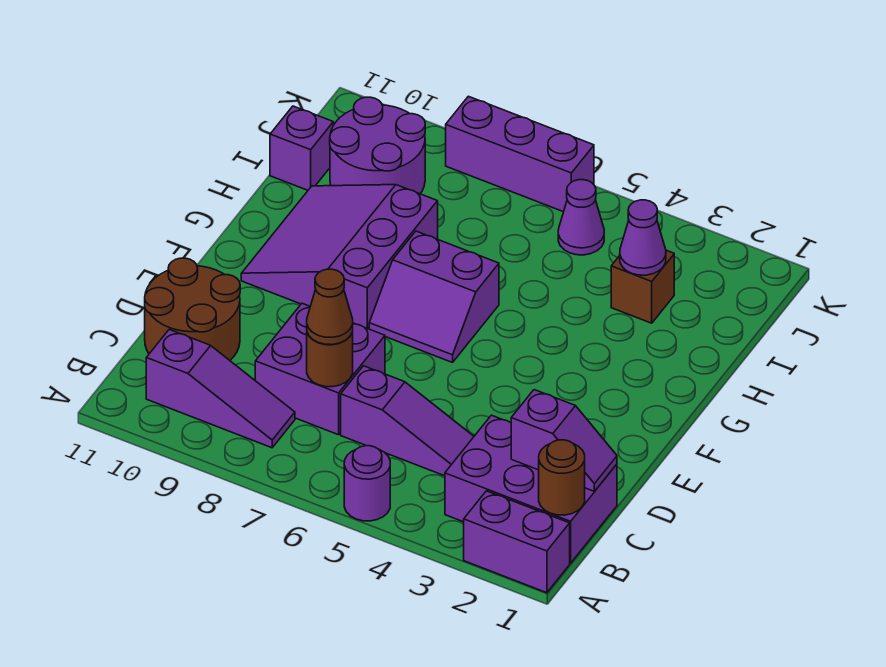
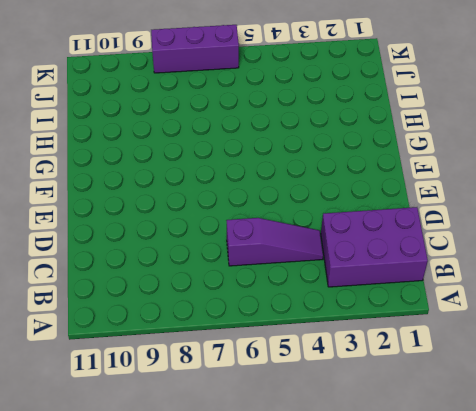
none -> purple brick A1:A2 level 1
none -> purple round brick A5 level 1
none -> purple slope B8:B10 level 1 top 10

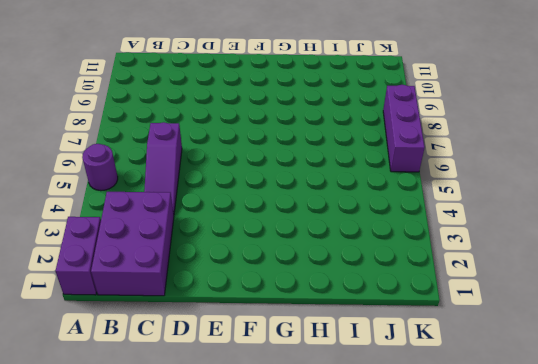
none -> purple slope B8:B10 level 1 top 10
none -> purple brick C7:D8 level 1
none -> brown round brick C10:D11 level 1

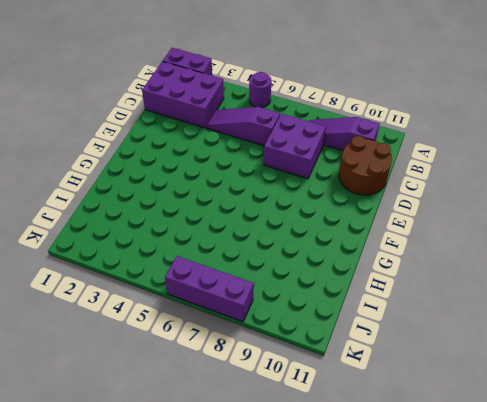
none -> purple slope F6:G7 level 1 top G
none -> purple slope F8:H10 level 1 top 8
none -> brown brick I3 level 1

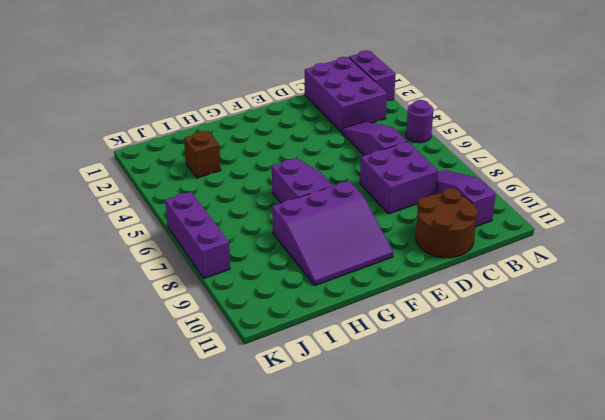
none -> purple round brick I9:J10 level 1
none -> purple brick I11 level 1
none -> purple cone J5 level 1

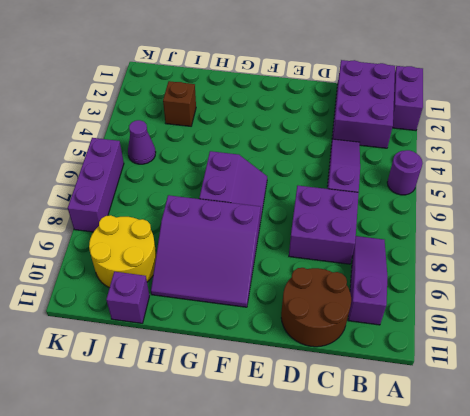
yellow round brick I9:J10 level 1 -> purple round brick I9:J10 level 1
none -> brown round brick B1 level 2
none -> purple slope C1:C2 level 2 top 2
none -> brown round brick C7 level 2

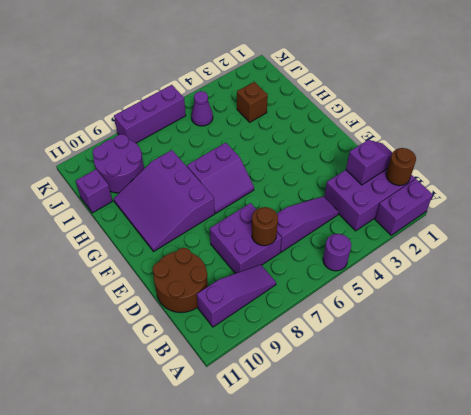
none -> purple cone I3 level 2
none -> brown cone C7 level 3

